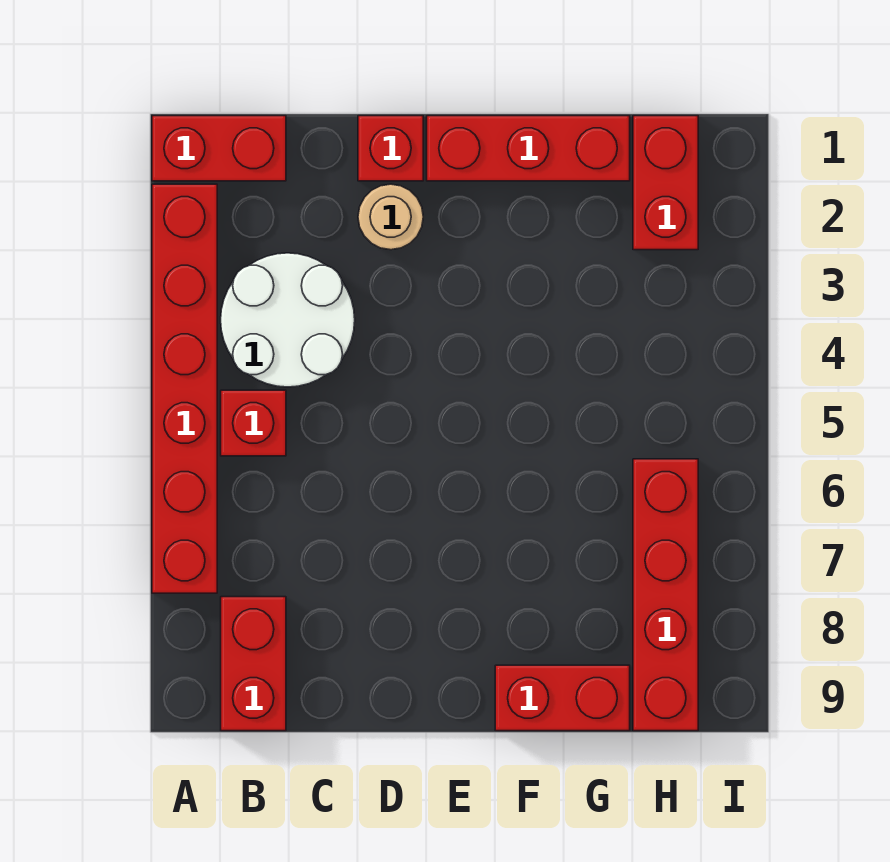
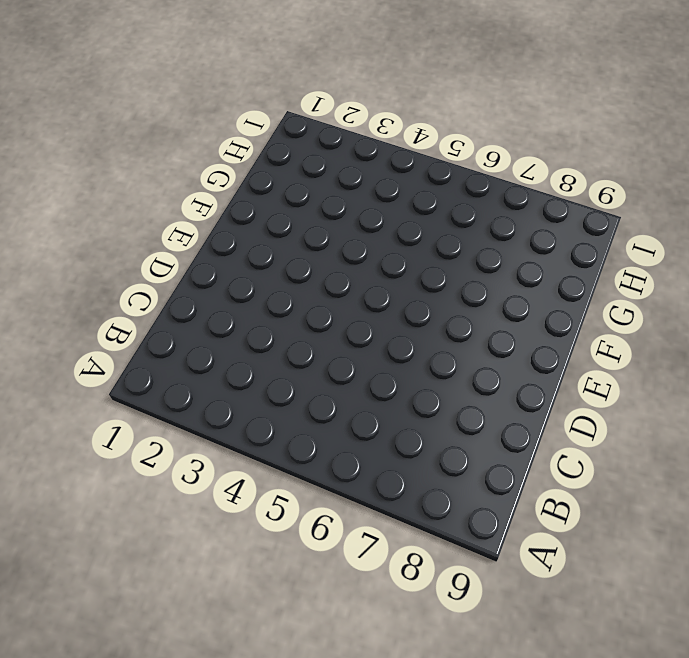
none -> red brick A1:B1 level 1
none -> red brick A2:A7 level 1

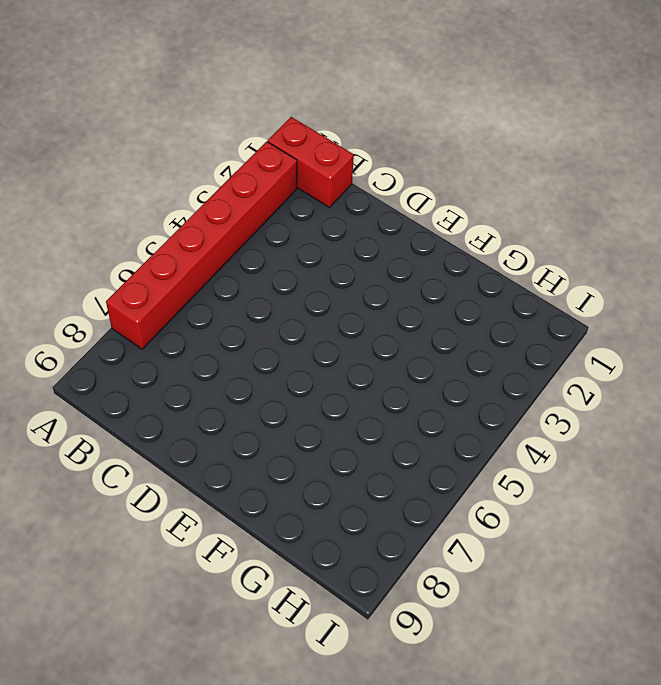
none -> white round brick B3:C4 level 1
none -> red brick B5 level 1

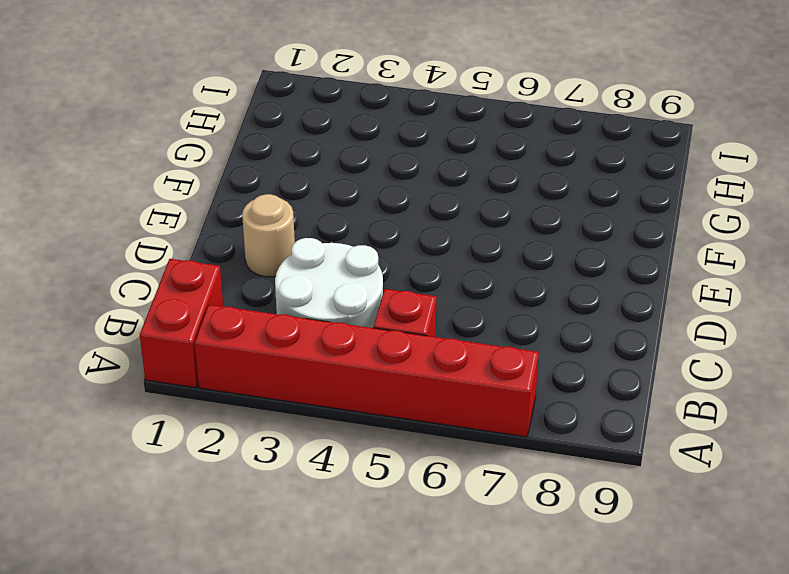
none -> red brick B8:B9 level 1
none -> red brick D1 level 1

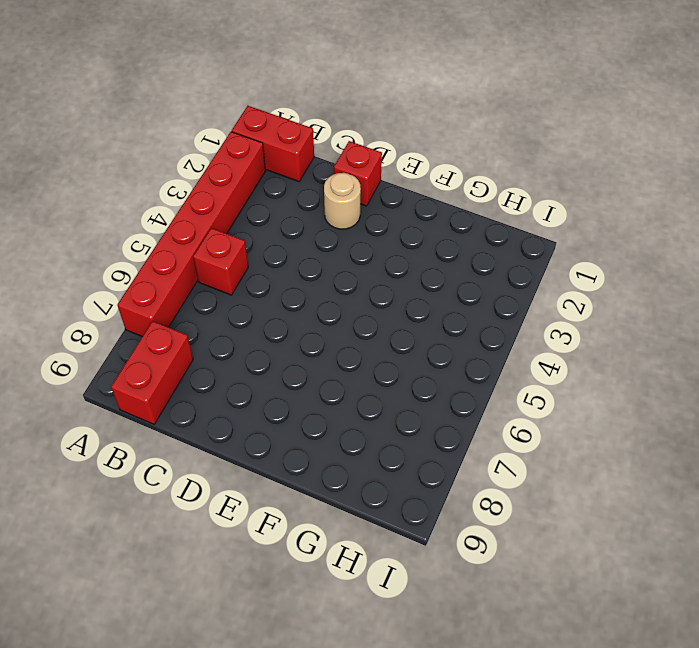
none -> white round brick B3:C4 level 1
none -> red brick E1:G1 level 1

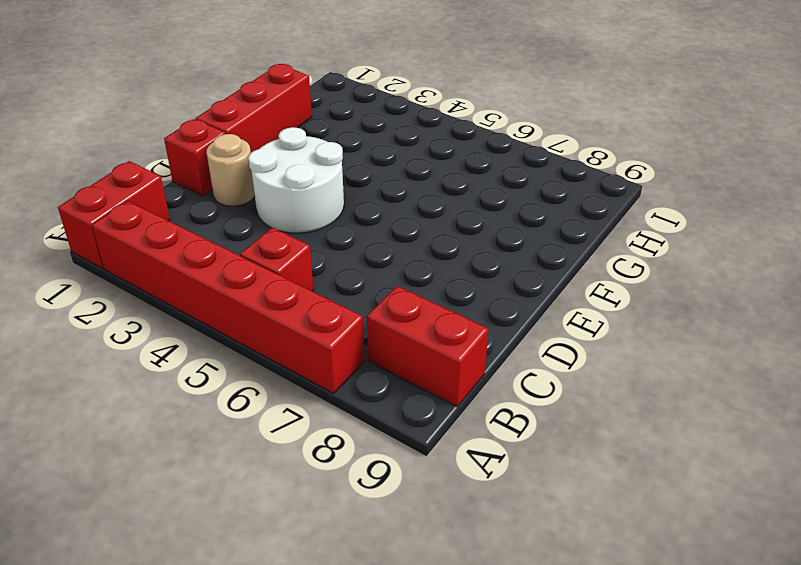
white round brick D3:E4 level 1 -> white round brick B3:C4 level 1
none -> red brick F9:G9 level 1
none -> red brick H1:H2 level 1

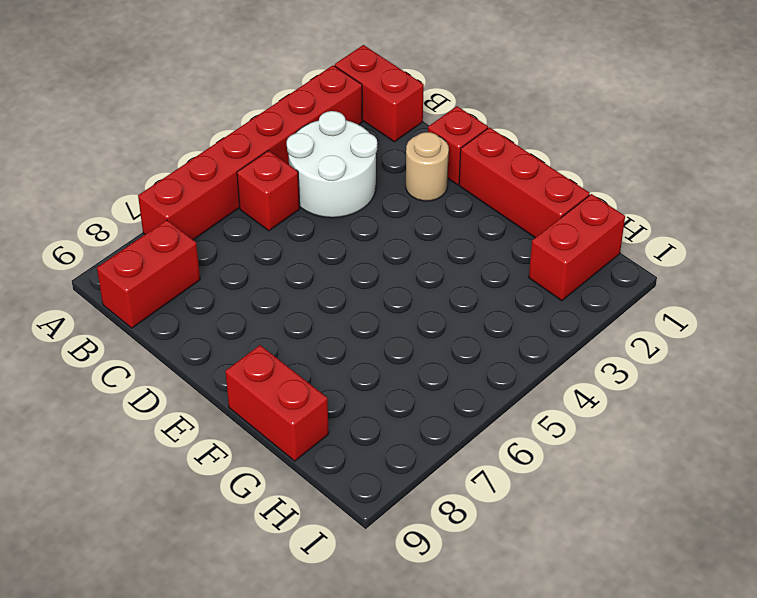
none -> red brick H6:H9 level 1

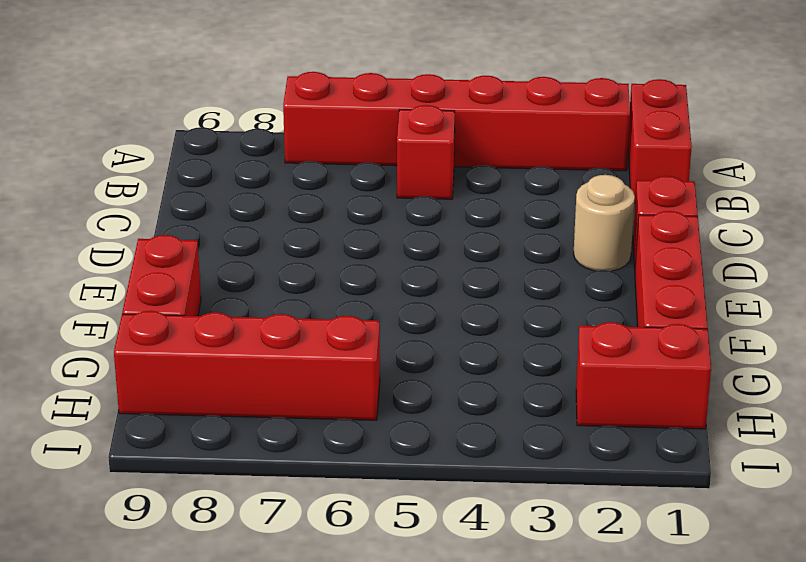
none -> white round brick B3:C4 level 1
none -> red brick B8:B9 level 1

